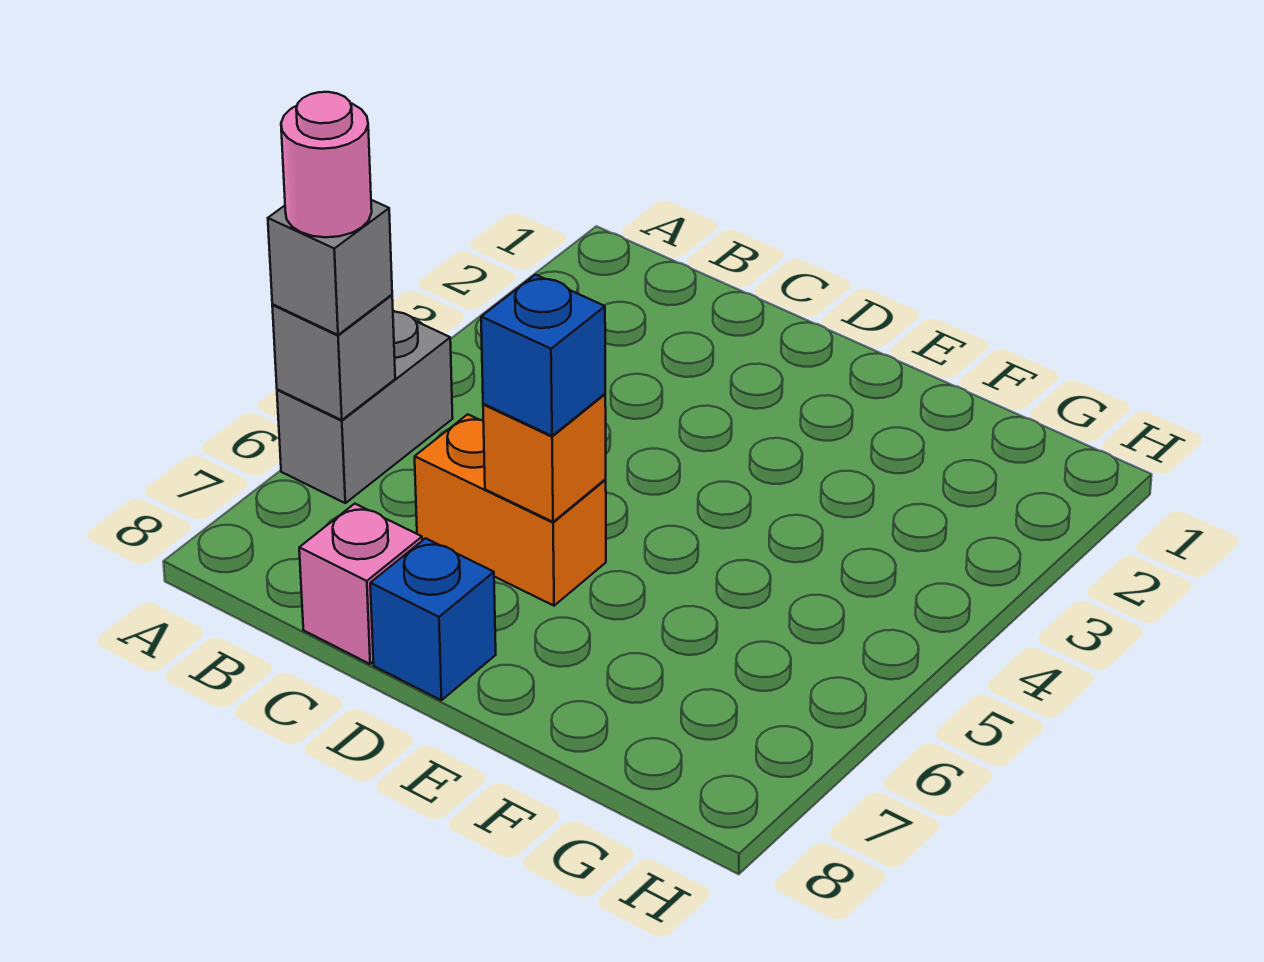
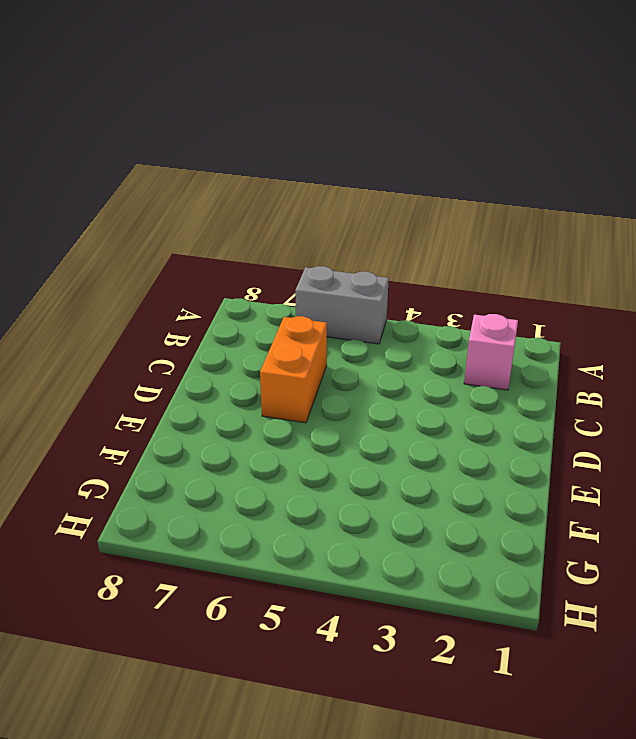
pink brick B2 level 1 -> pink brick C8 level 1
none -> blue brick D8 level 1
none -> grey brick A6 level 2

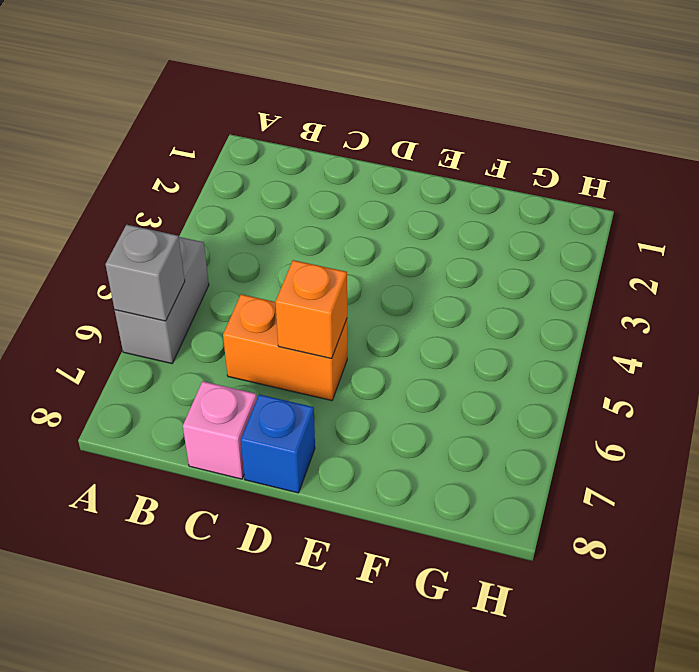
none -> grey brick A6 level 3
none -> blue brick D6 level 3

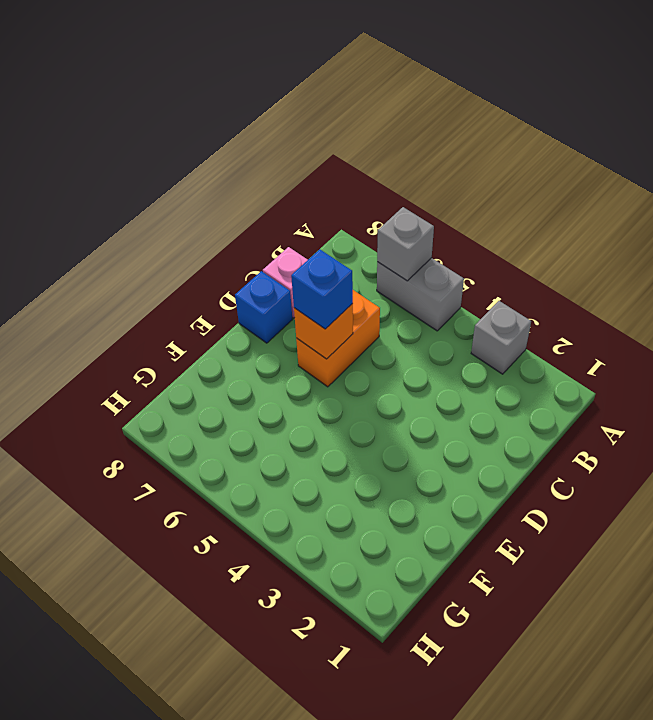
grey brick A3 level 1 -> grey brick A6 level 3
none -> pink round brick A6 level 4

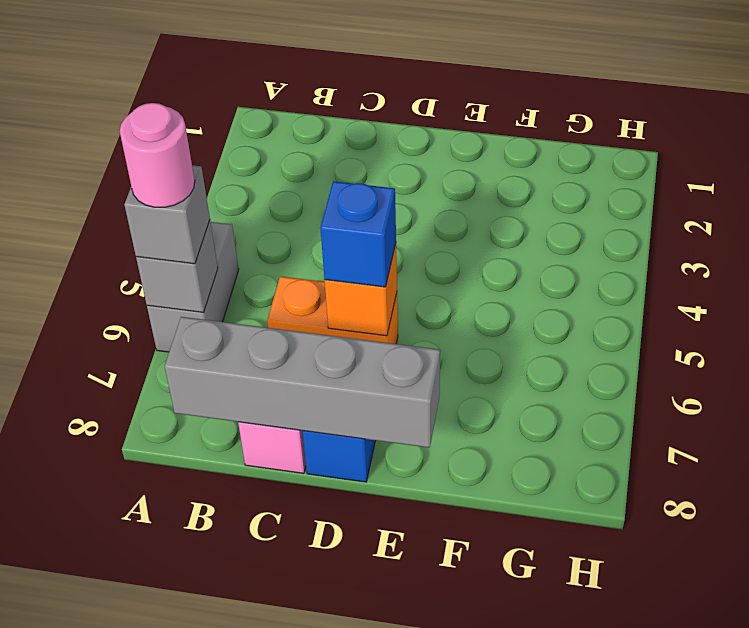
grey brick B8:E8 level 2 -> none

